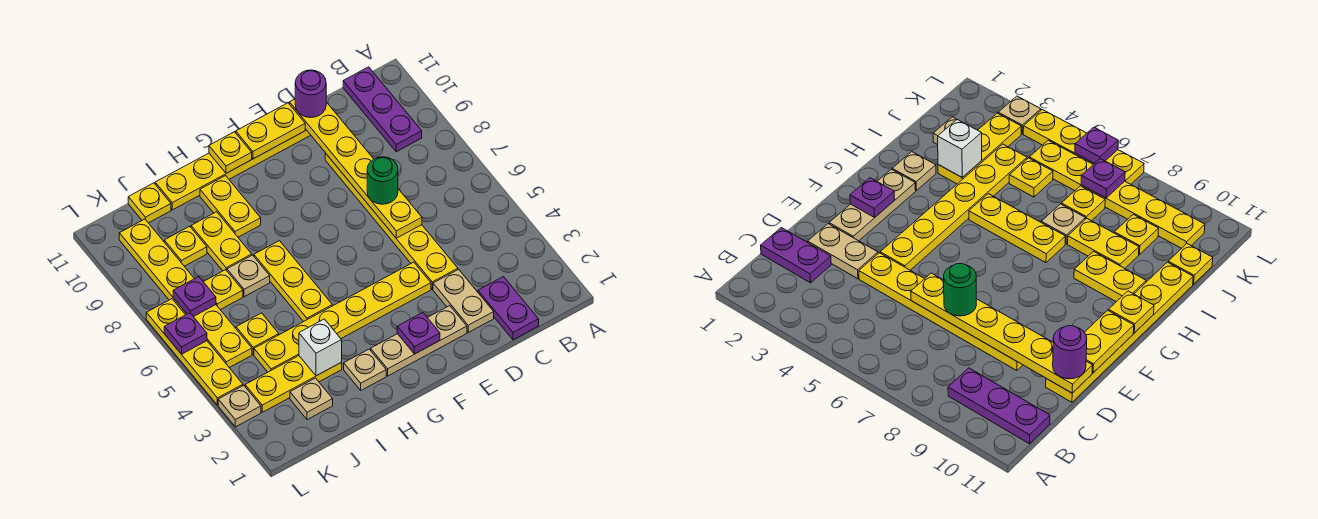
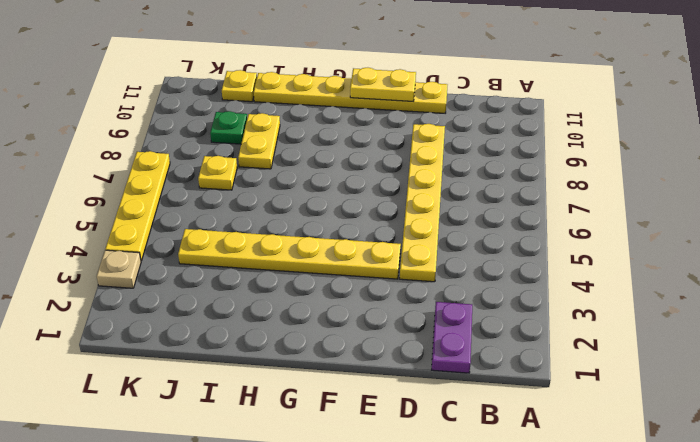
green plate J9 level 1 -> yellow plate J9 level 1
none -> purple plate B9:B11 level 1
none -> tan plate D2:D3 level 1
none -> tan plate E2:G2 level 1
none -> tan plate H2 level 1

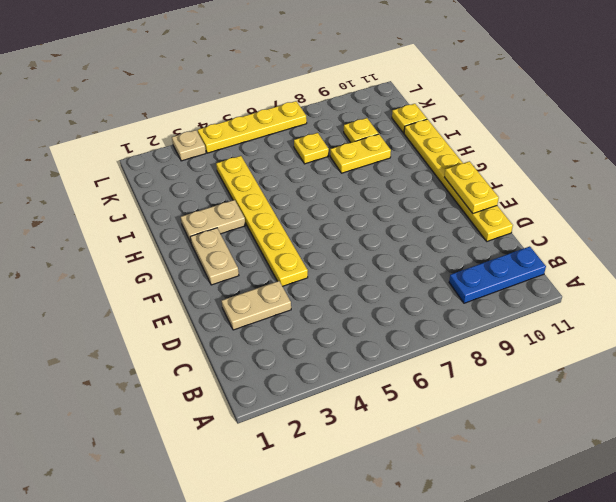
blue plate B9:B11 level 1 -> purple plate B9:B11 level 1
tan plate F2:G2 level 1 -> tan plate E2:G2 level 1
tan plate H2:H3 level 1 -> tan plate H2 level 1
none -> purple plate C1:C2 level 1
none -> yellow plate D4:D9 level 1
none -> yellow plate H5:H7 level 1
none -> yellow plate H9:H10 level 1

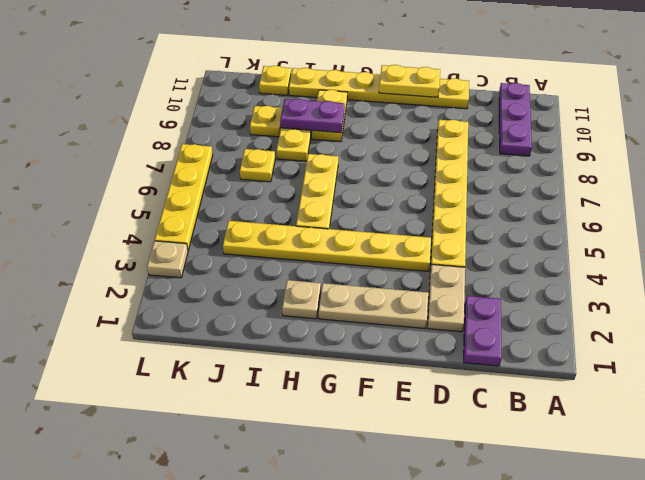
purple plate H9:I9 level 2 -> none
none -> yellow plate I3:K3 level 1
none -> tan plate I7 level 1
none -> tan plate J2 level 1
none -> yellow plate J5 level 1

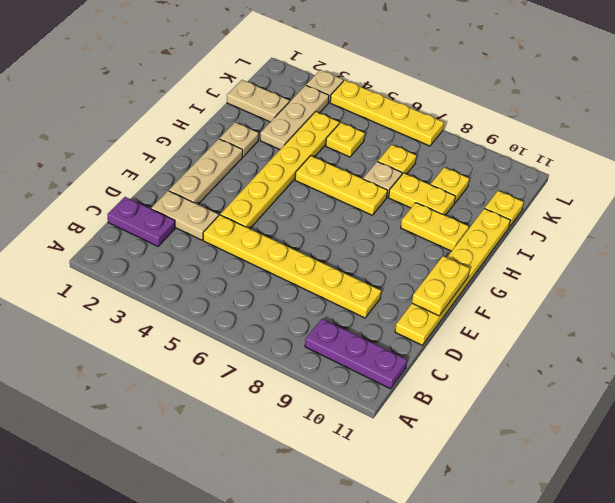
tan plate I3:K3 level 1 -> yellow plate I3:K3 level 1
tan plate J1:J2 level 1 -> tan plate J2 level 1
none -> yellow plate K5:K10 level 1
none -> yellow plate D6:D11 level 2
none -> purple plate F2 level 2
none -> yellow plate G11 level 2

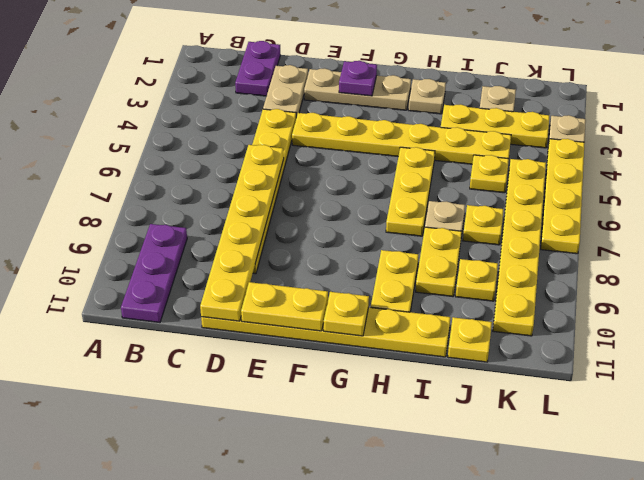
none -> white brick I3 level 2
none -> purple plate K7 level 2
none -> purple plate L6 level 2
none -> green round brick D7 level 3

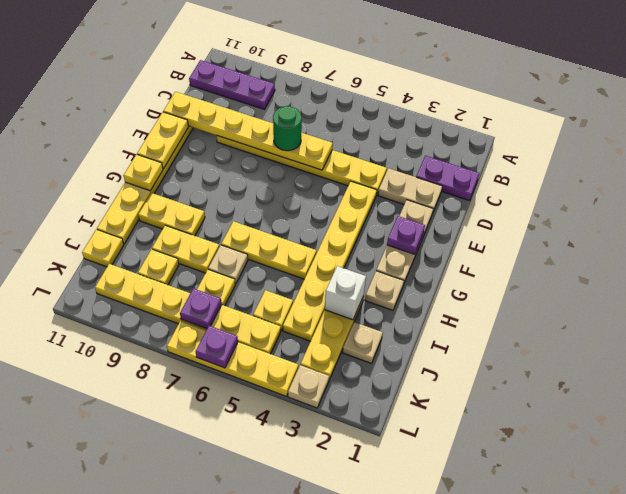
none -> purple round brick D11 level 3

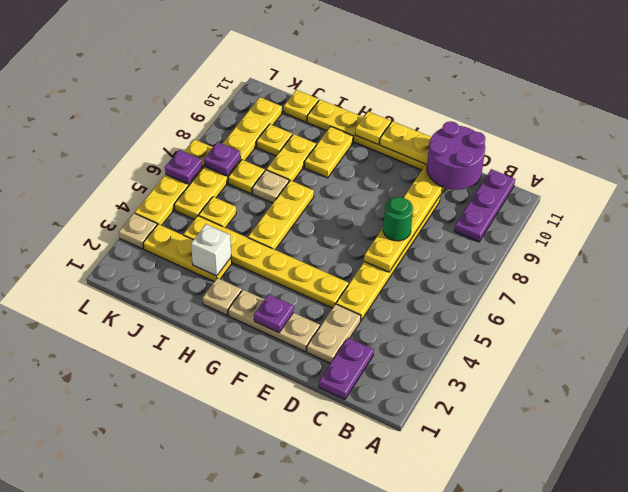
purple round brick C10:D11 level 3 -> purple round brick D11 level 3
none -> tan plate J2 level 1

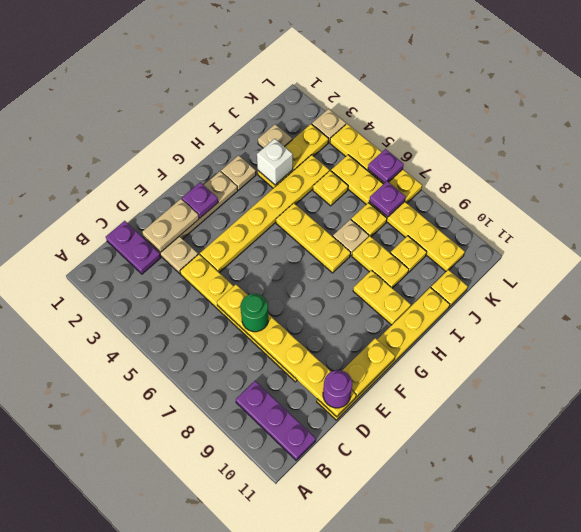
tan plate D2:E2 level 2 -> none
none -> yellow plate G11 level 2

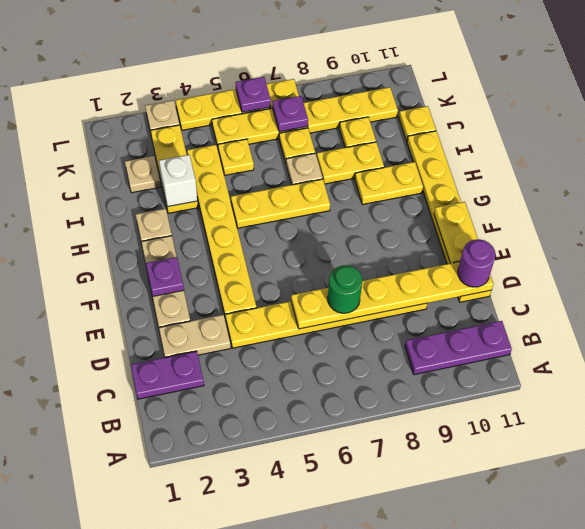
none -> yellow plate G11 level 2

